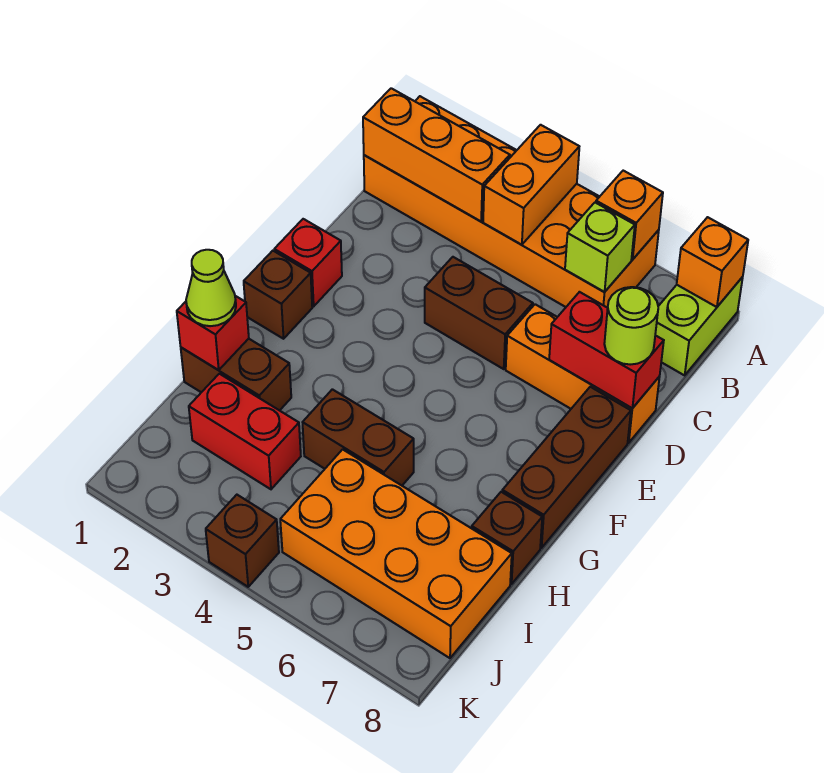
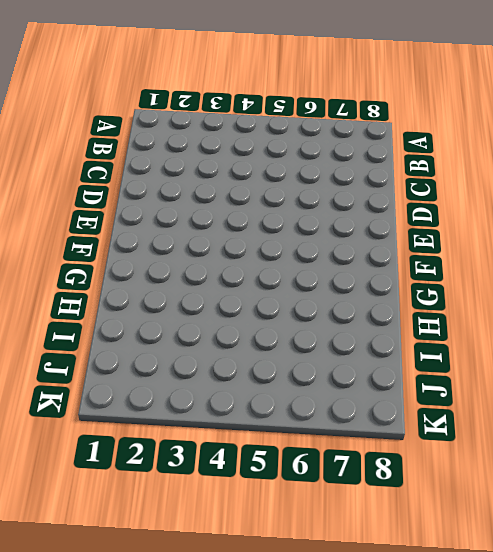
none -> orange brick A1:B6 level 1
none -> lime brick A8:B8 level 1
none -> brown brick D4:D5 level 1

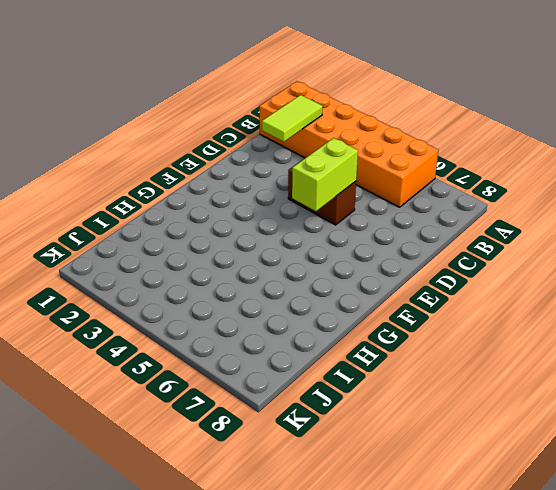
lime tile B2:C2 level 2 -> orange brick B1:B3 level 2
lime brick D5:E5 level 2 -> lime brick A8:B8 level 1
none -> orange brick D6:D8 level 1
none -> red brick E1 level 1
none -> brown brick E8:G8 level 1

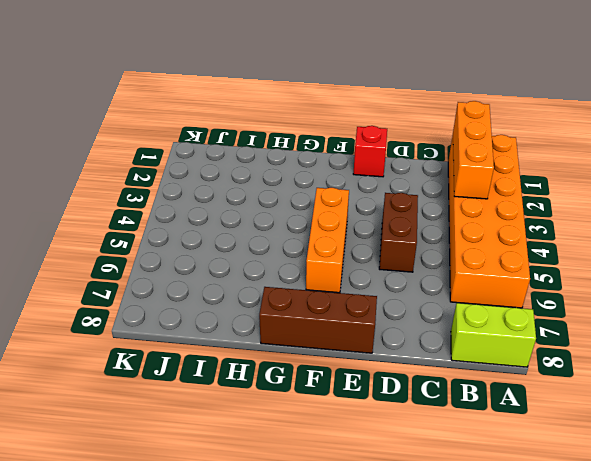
orange brick F4:F6 level 1 -> orange brick D6:D8 level 1
none -> brown brick F1 level 1
none -> brown brick H1:H2 level 1
none -> brown brick H4:H5 level 1

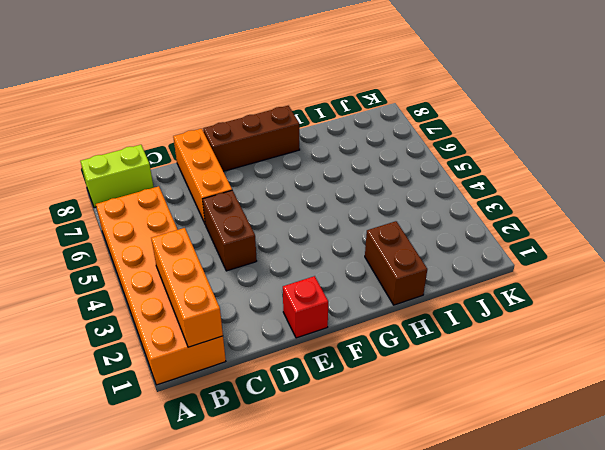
none -> brown brick F1 level 1
none -> brown brick H4:H5 level 1
none -> brown brick H8 level 1

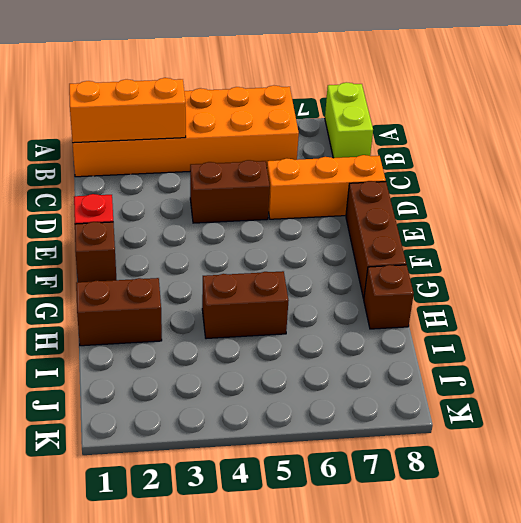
none -> red brick I2:I3 level 1
none -> orange brick I5:J8 level 1
none -> brown brick K4 level 1

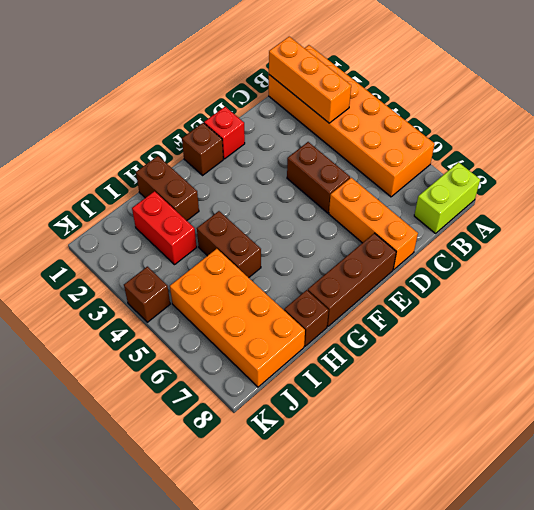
none -> orange brick A4:B4 level 2
none -> orange brick A6 level 2
none -> orange brick A8 level 2

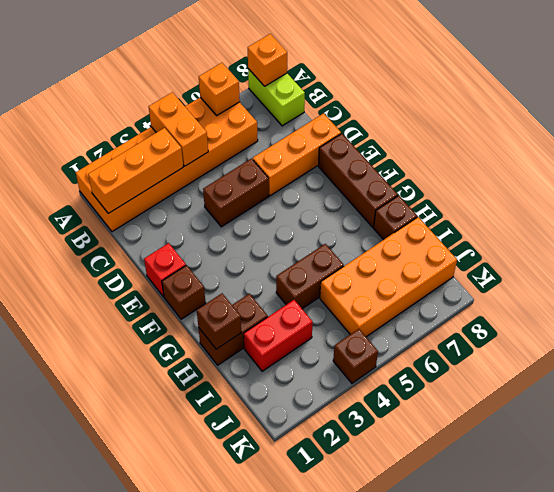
brown brick H1 level 2 -> red brick H1 level 2
none -> lime brick B6 level 2
none -> red brick D7:D8 level 2
none -> lime round brick D8 level 3

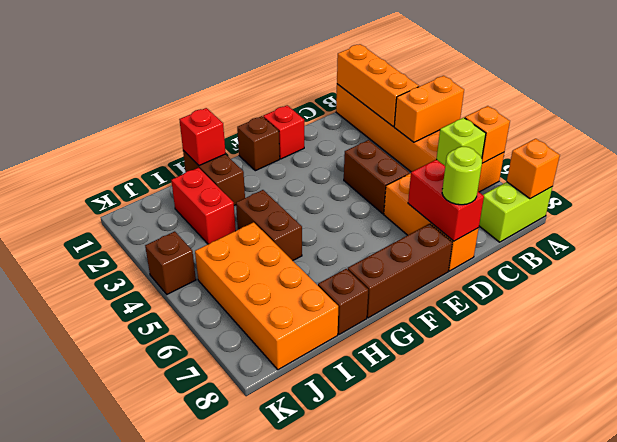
none -> lime cone H1 level 3

